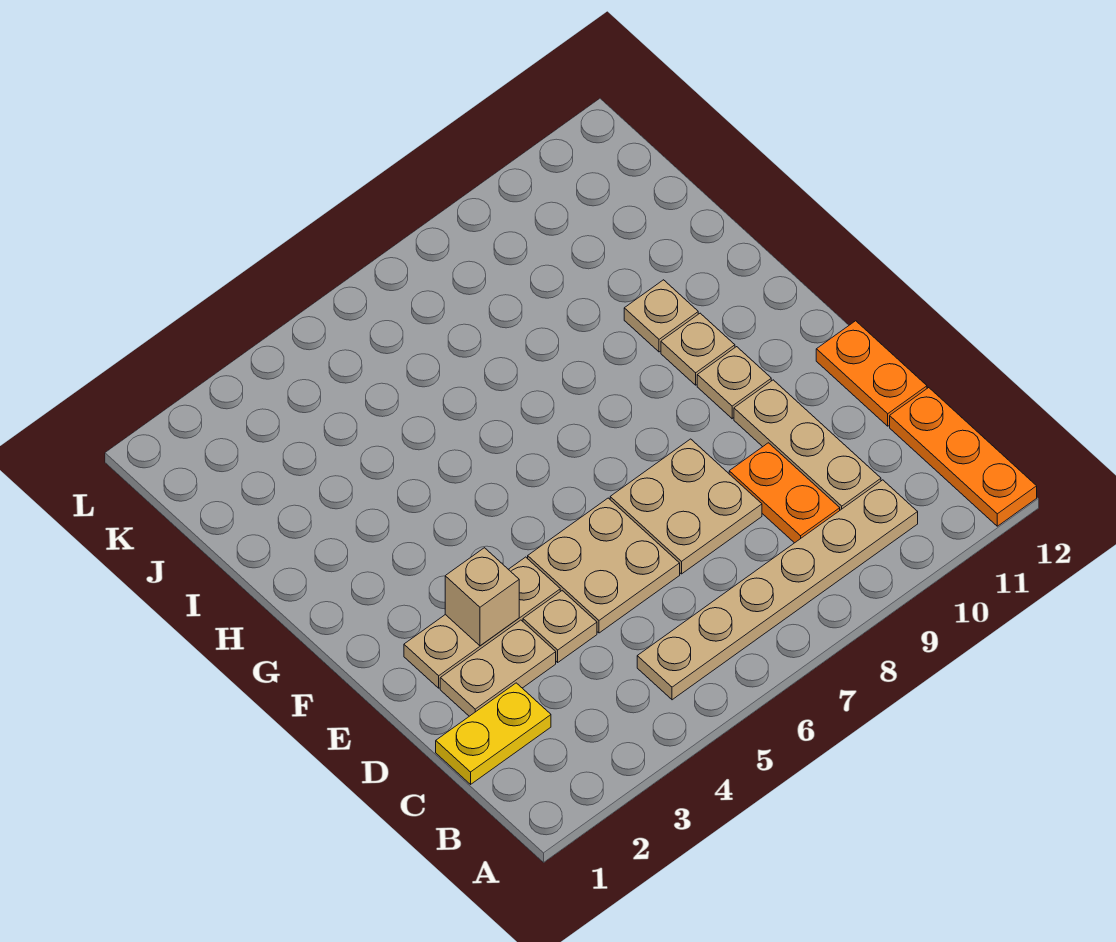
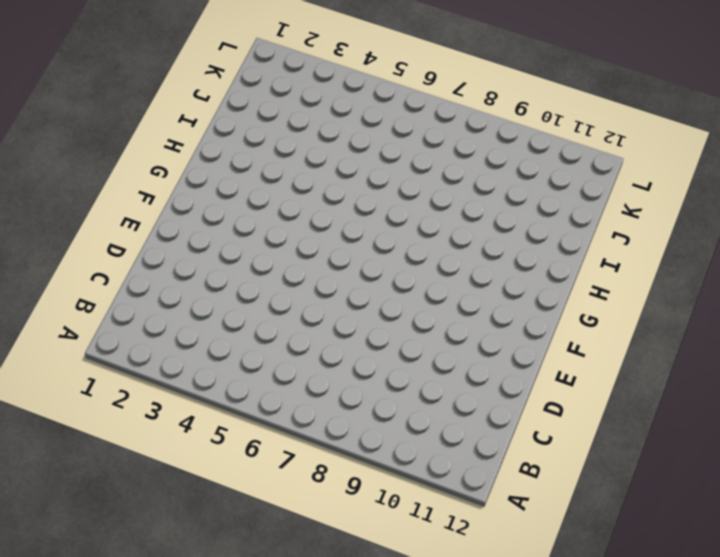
none -> orange plate A12:C12 level 1
none -> tan plate B5:B10 level 1
none -> yellow plate C1:C2 level 1

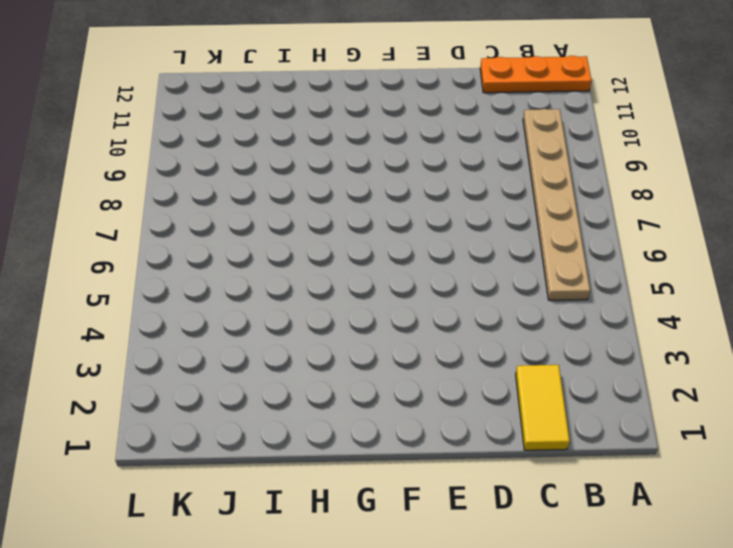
yellow tile C1:C2 level 1 -> yellow plate C1:C2 level 1
none -> orange plate C9:D9 level 1
none -> tan plate C10:E10 level 1
none -> tan plate D2:D3 level 1

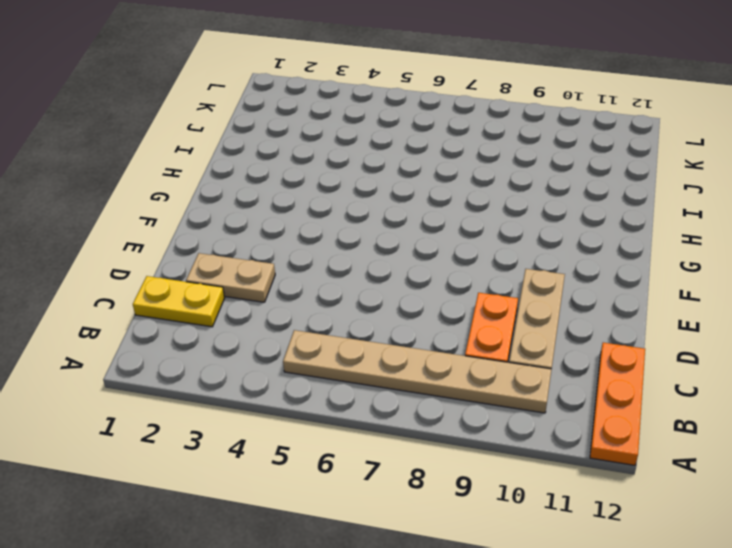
none -> tan plate D4 level 1
none -> tan plate D5:E6 level 1
none -> tan plate D7:E8 level 1

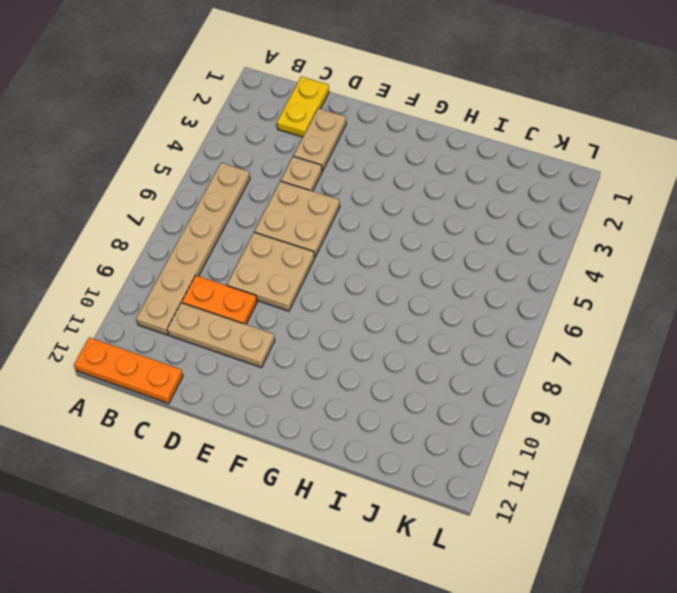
none -> orange plate D12:E12 level 1
none -> tan plate E2:E4 level 1
none -> tan plate F10 level 1

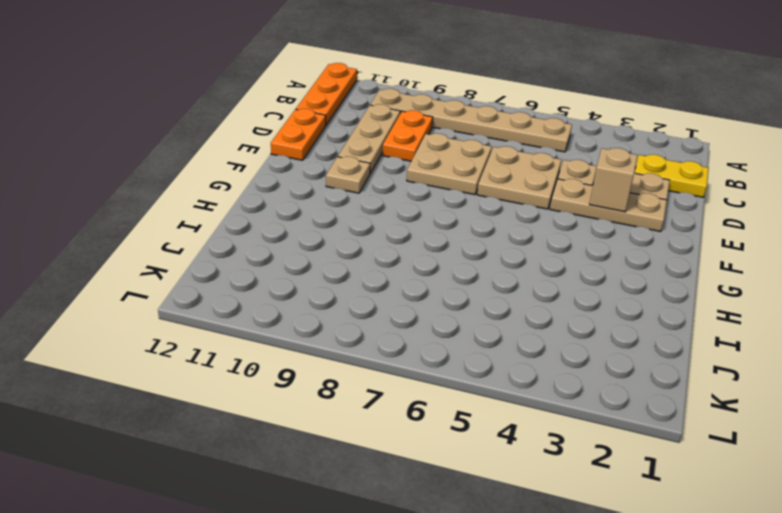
none -> tan plate G10 level 1
none -> tan plate H10 level 1

